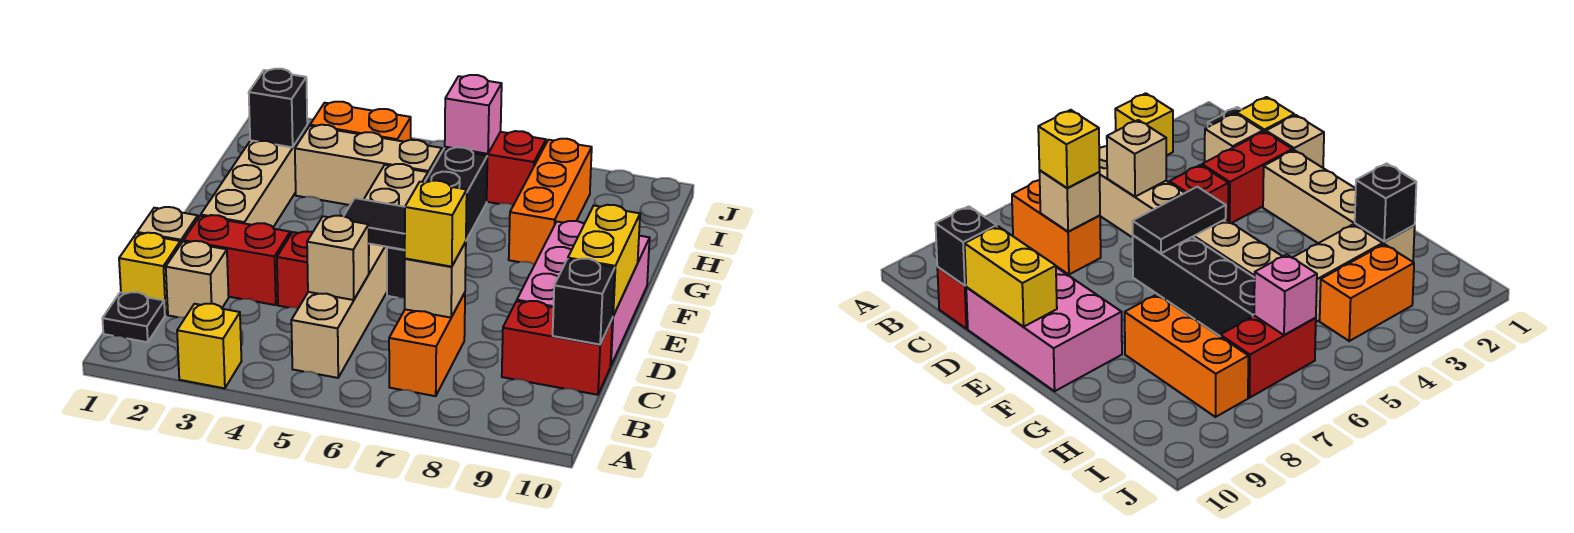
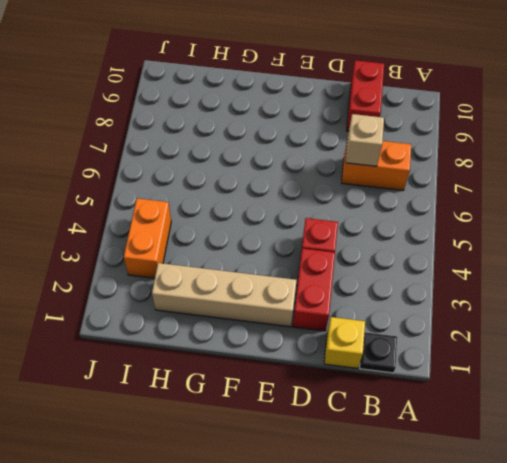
none -> yellow brick A3 level 1
none -> tan brick B5:G5 level 1
none -> tan brick C2 level 1

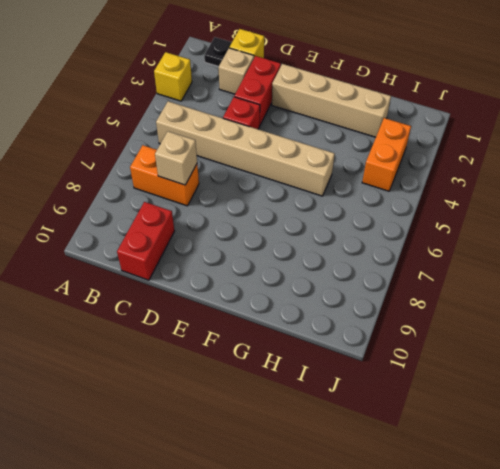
none -> tan brick D1 level 1
none -> pink brick D9:F10 level 1
none -> black brick E6:H6 level 1

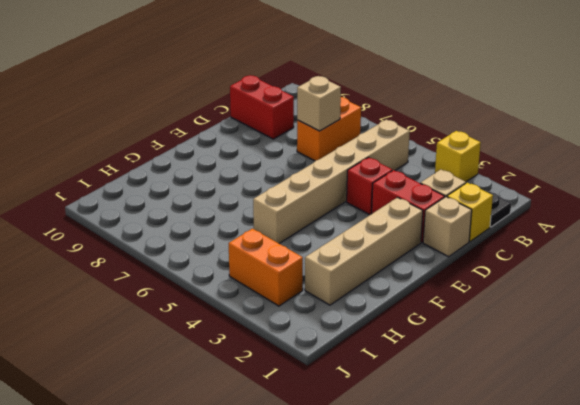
none -> pink brick D9:F10 level 1
none -> black brick E6:H6 level 1
none -> orange brick G8:I8 level 1

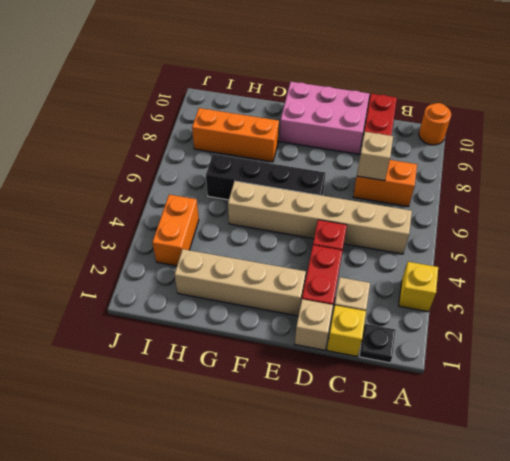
orange round brick A10 level 1 -> none
none -> tan brick H3:H5 level 1
none -> red brick I6:I7 level 1
none -> tan brick C5 level 2

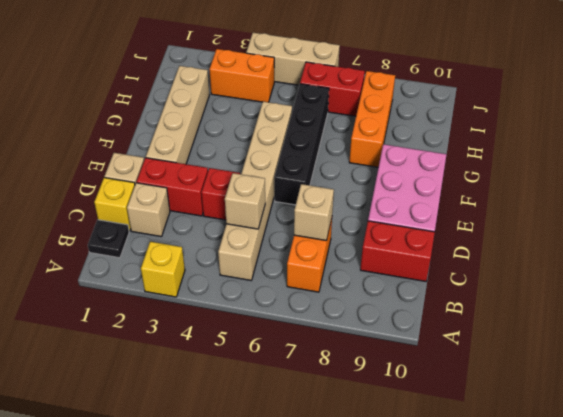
tan brick J4:J6 level 1 -> tan brick H3:H5 level 1
none -> black brick C10 level 2
none -> yellow brick D10:E10 level 2
none -> black tile E5:E6 level 2

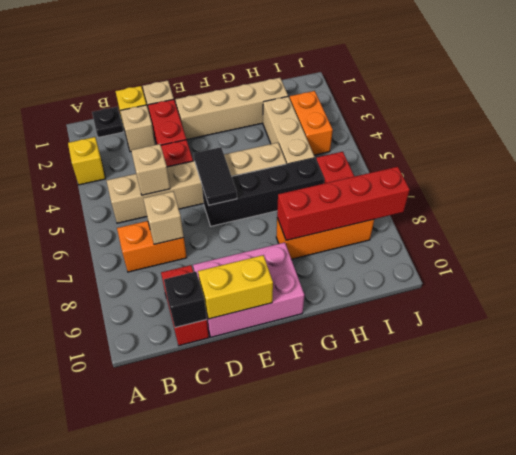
red brick G8:J8 level 2 -> none
none -> black brick H2 level 2
none -> pink brick I6 level 2
none -> yellow brick C7 level 3

